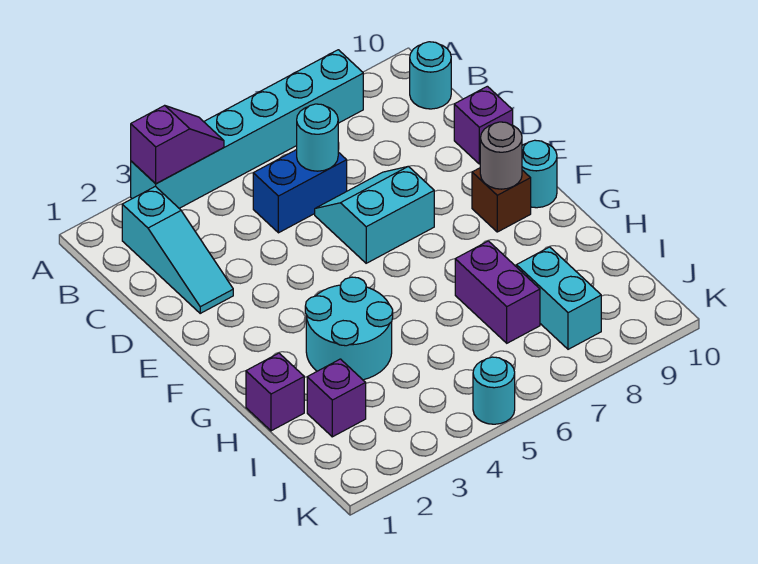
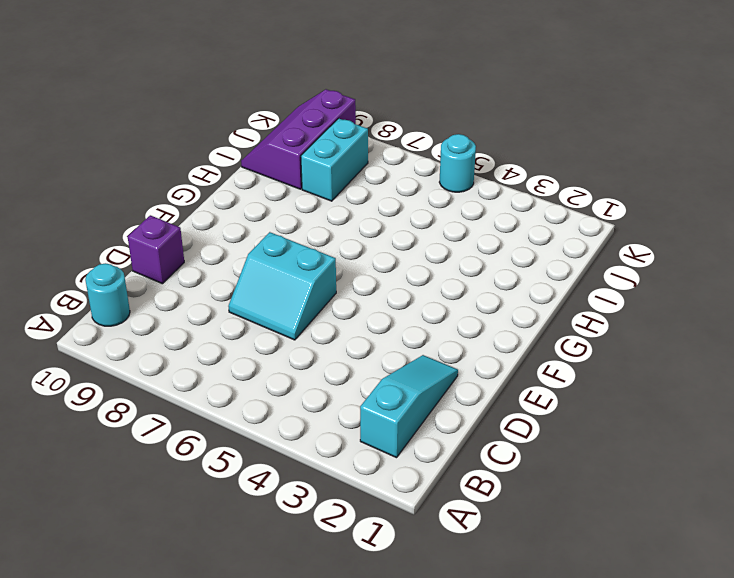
purple slope I9:K10 level 1 top 9 -> none
none -> cyan brick A3:A8 level 1
none -> blue brick C5:C6 level 1
none -> brown brick F9 level 1

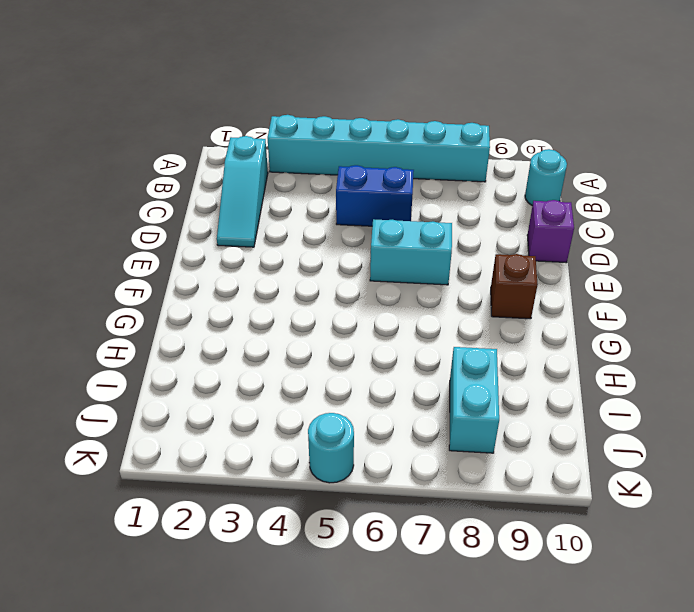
none -> cyan round brick F10 level 1
none -> cyan round brick G3:H4 level 1
none -> purple brick H1 level 1

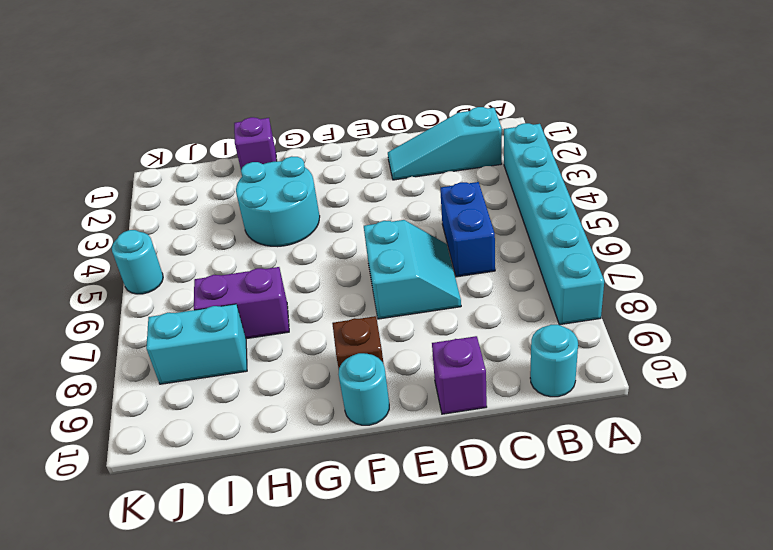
none -> purple brick I2 level 1
none -> purple slope A3:A4 level 2 top 3
none -> cyan round brick C6 level 2

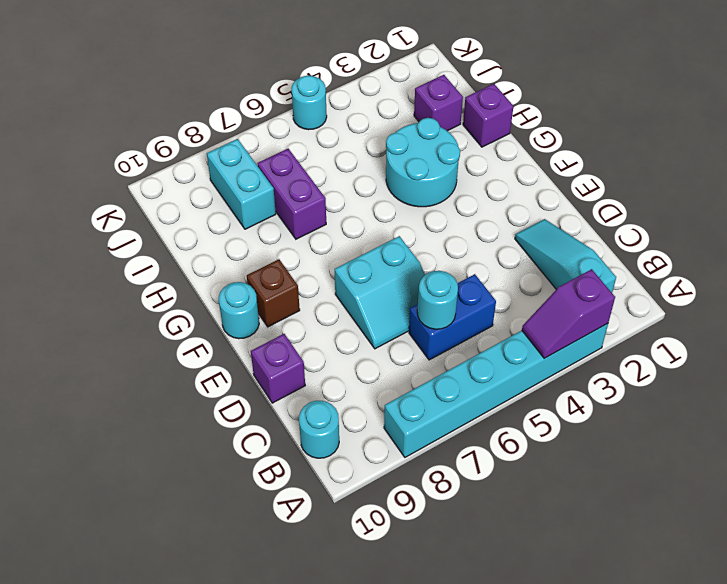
none -> grey round brick F9 level 2

